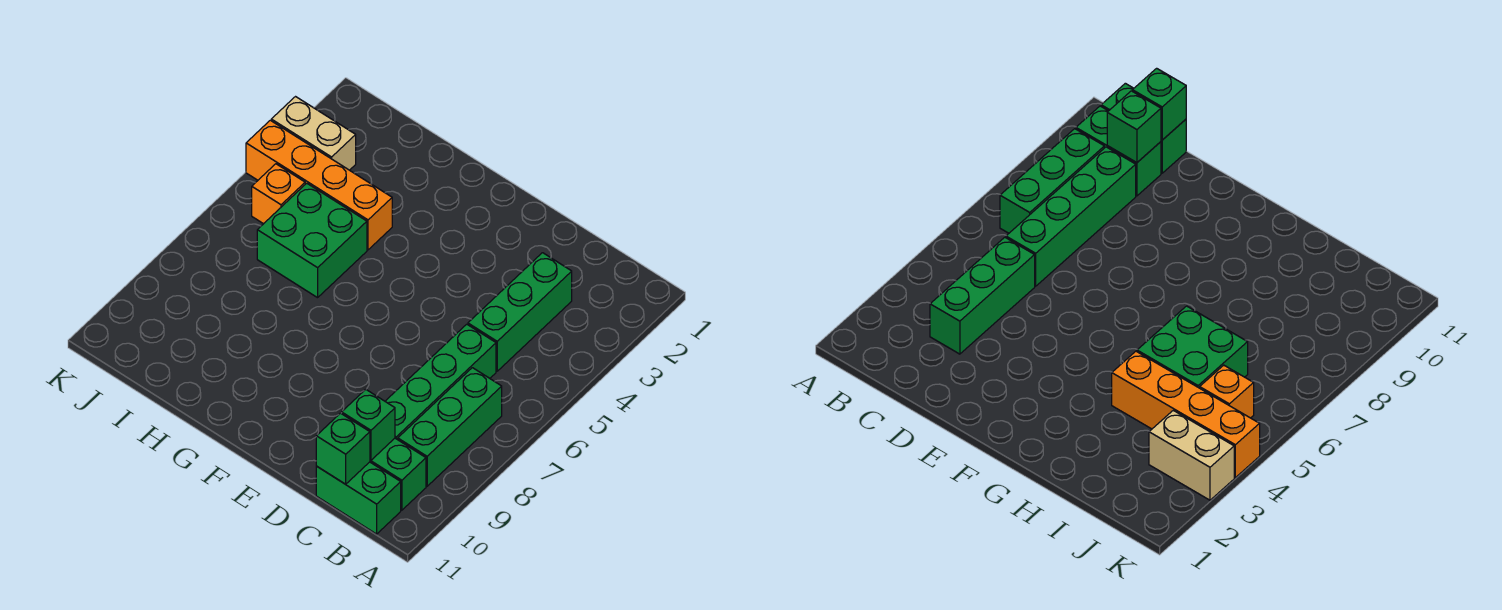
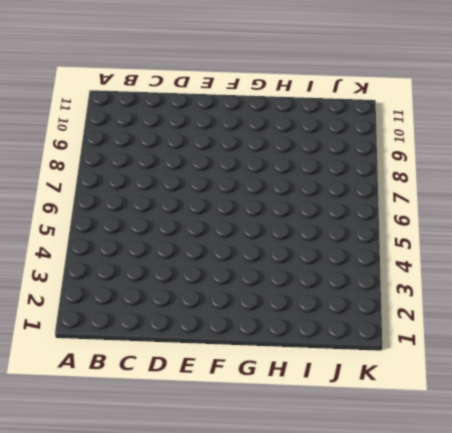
none -> green brick B7:B9 level 1
none -> green brick B10:C10 level 1

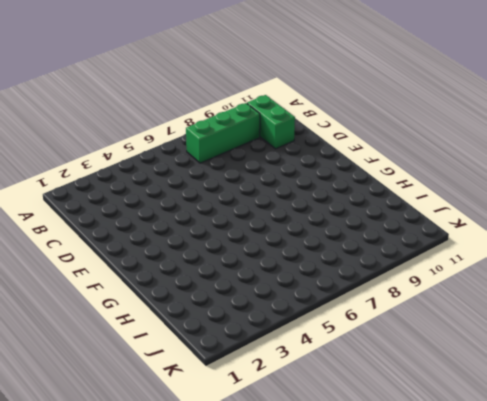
none -> green brick B11:C11 level 1
none -> green brick C3:C5 level 1

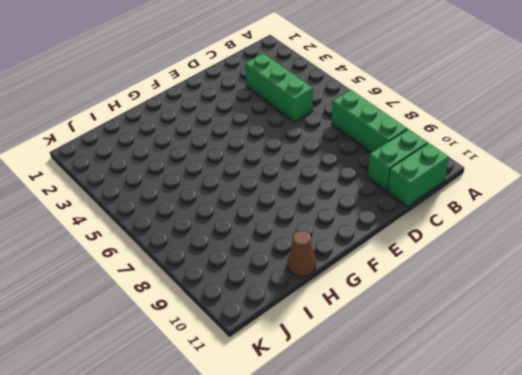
brown cone H11 level 1 -> none
none -> green brick C6:C9 level 1
none -> orange brick H4:K4 level 1

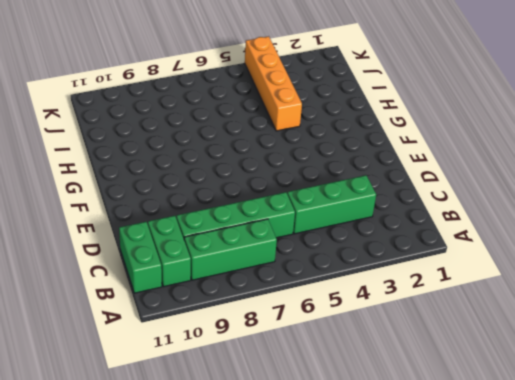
none -> green brick H5:I6 level 1
none -> tan brick J3:K3 level 1

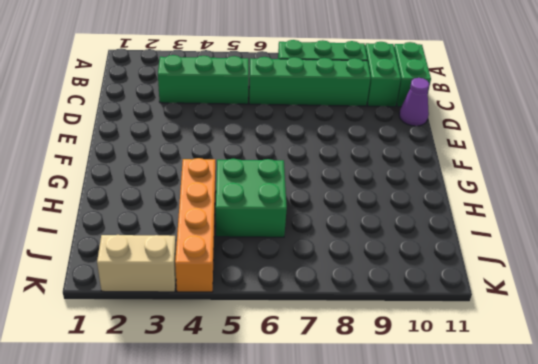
purple cone D11 level 1 -> none
tan brick K2:K3 level 1 -> tan brick J3:K3 level 1
none -> orange brick J5 level 1
none -> green brick C10 level 2

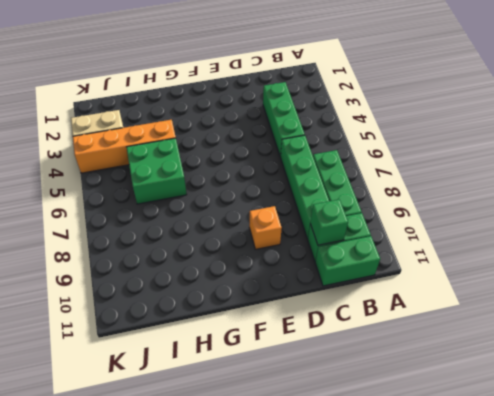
orange brick E9 level 1 -> orange brick J5 level 1
none -> green brick C11 level 2

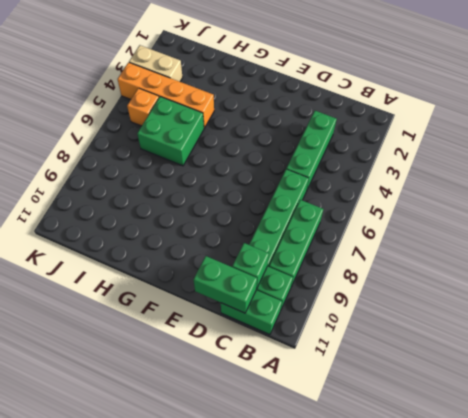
green brick C11:D11 level 2 -> green brick C11 level 2

